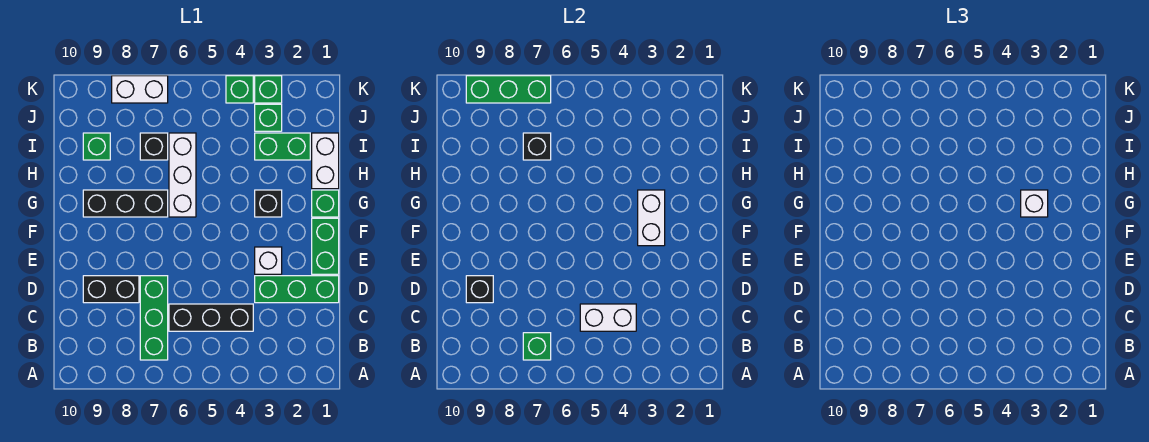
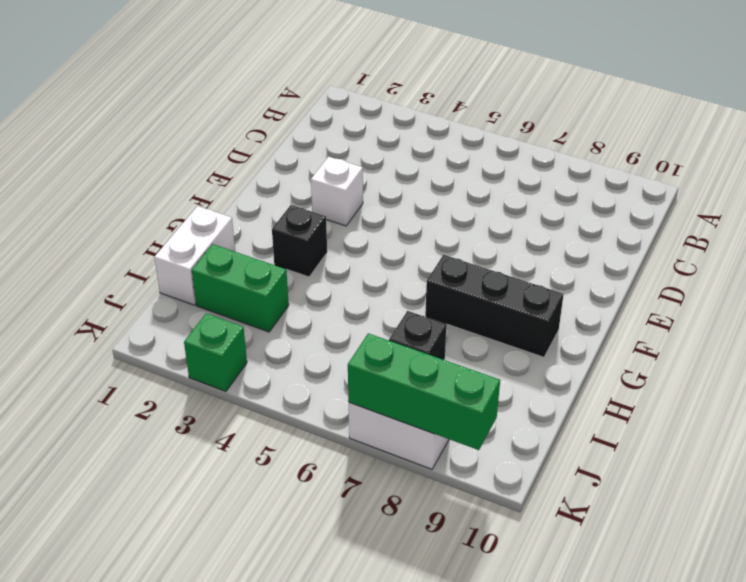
none -> green brick B7:D7 level 1
none -> black brick C4:C6 level 1
none -> green brick D1:D3 level 1

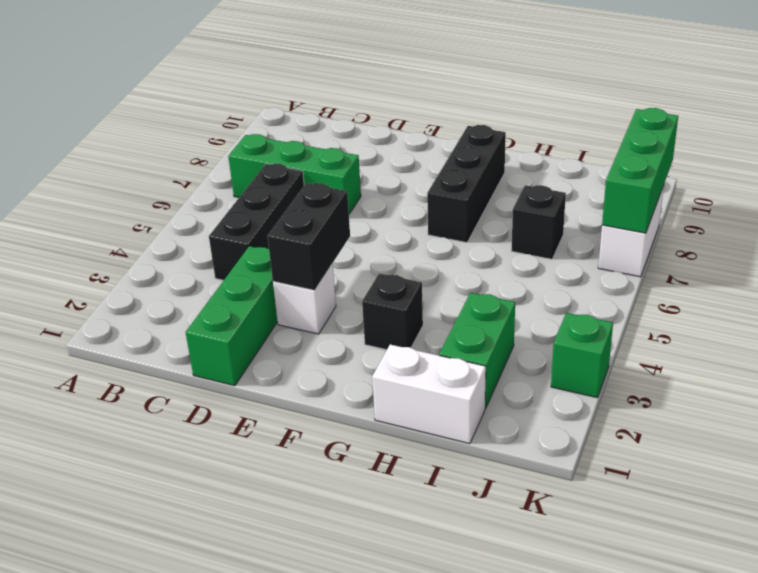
black brick E3:E4 level 2 -> black brick D8:D9 level 1
none -> green brick E1:F1 level 1
none -> green brick G1 level 1
none -> white brick G6:I6 level 1

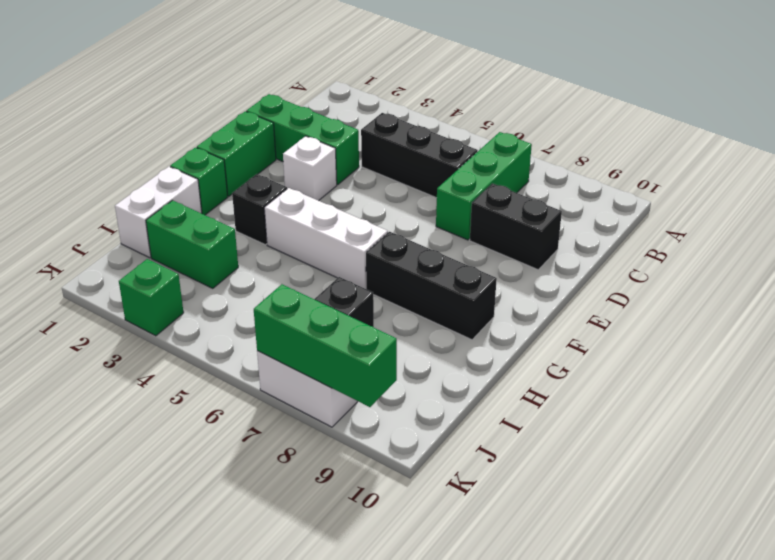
white brick G4:G6 level 1 -> white brick G6:I6 level 1
none -> green brick I9 level 1
none -> green brick J3 level 1
none -> green brick K4 level 1

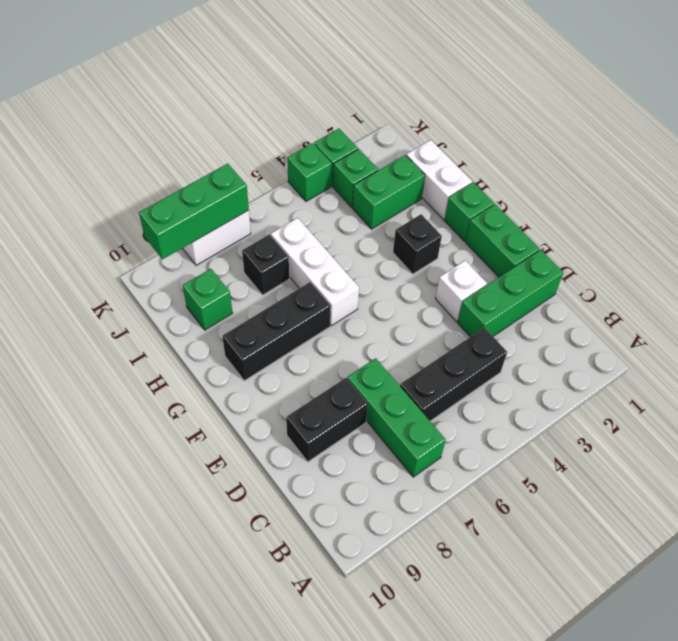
none -> green brick B7 level 2
none -> white brick C4:C5 level 2
none -> black brick D9 level 2

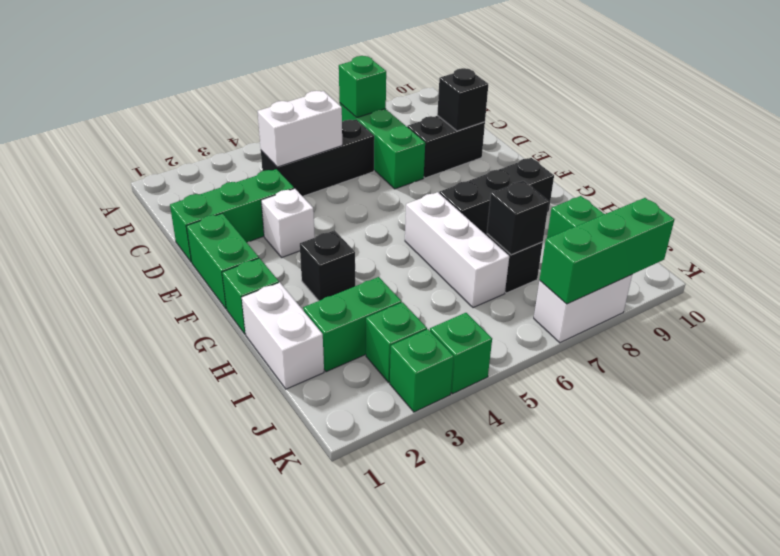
none -> white brick F3:G3 level 2
none -> white brick G3 level 3

